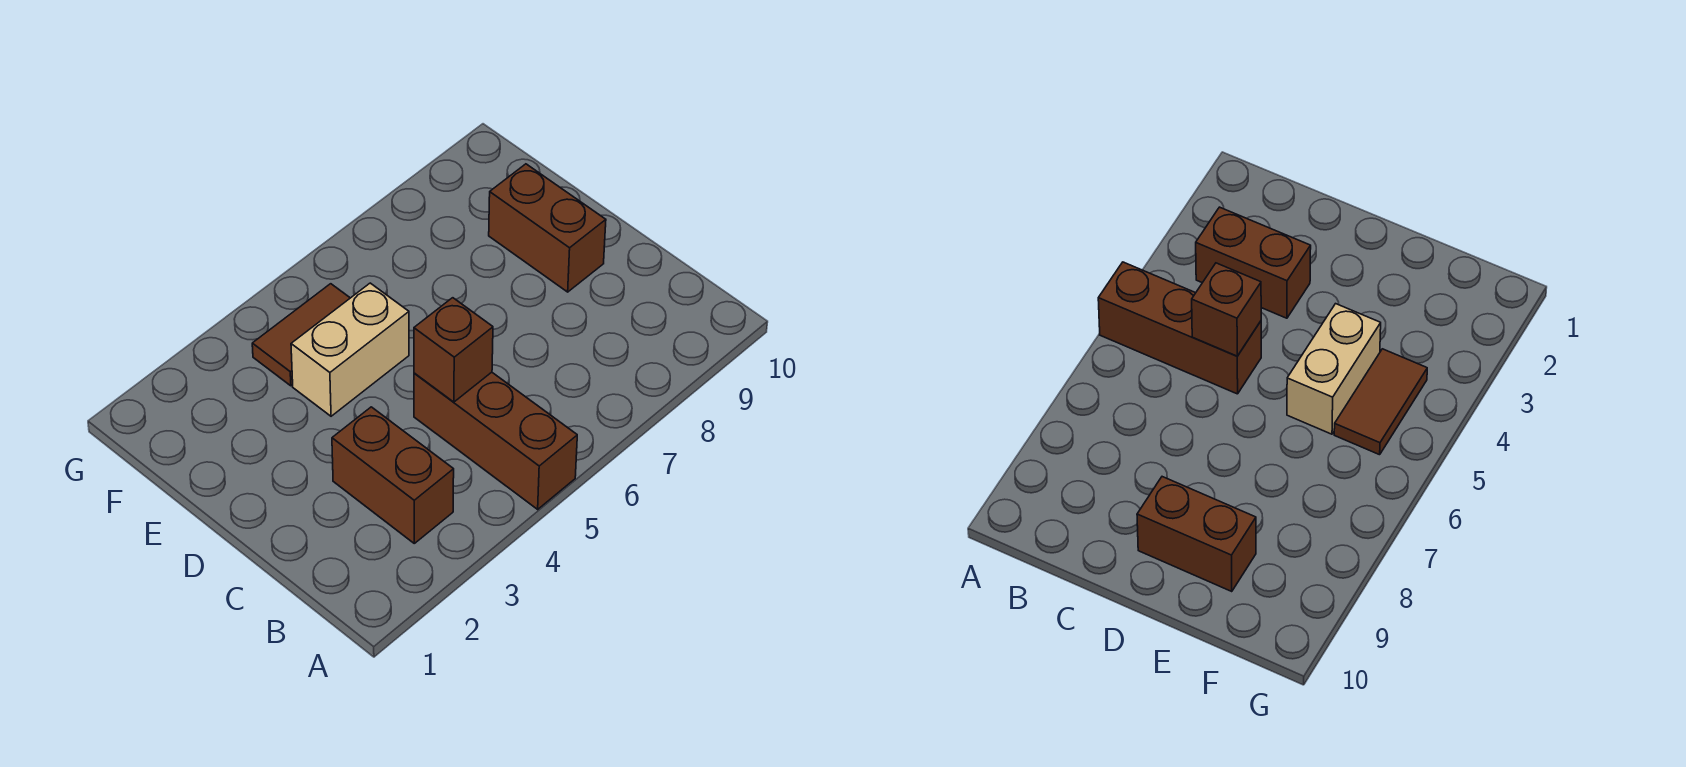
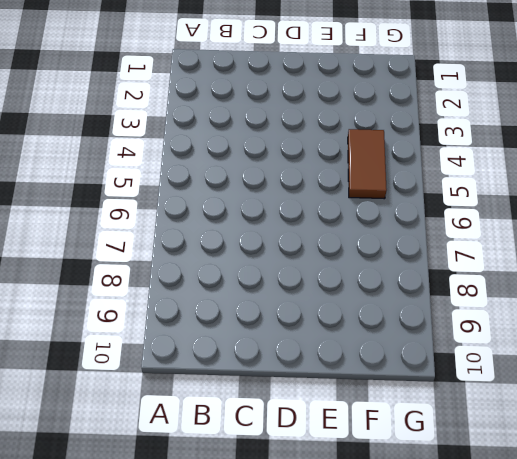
none -> brown brick A5:C5 level 1
none -> brown brick B3:C3 level 1

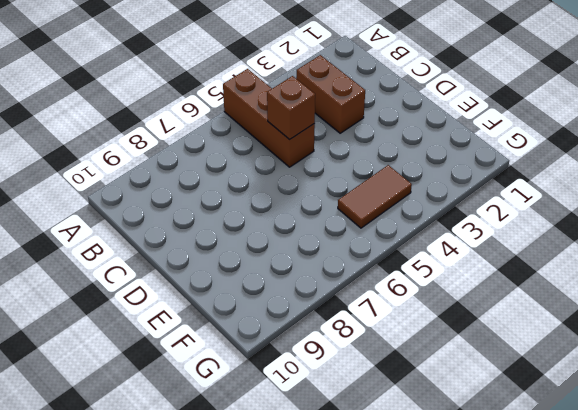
none -> brown brick D9:E9 level 1
none -> tan brick E4:E5 level 1

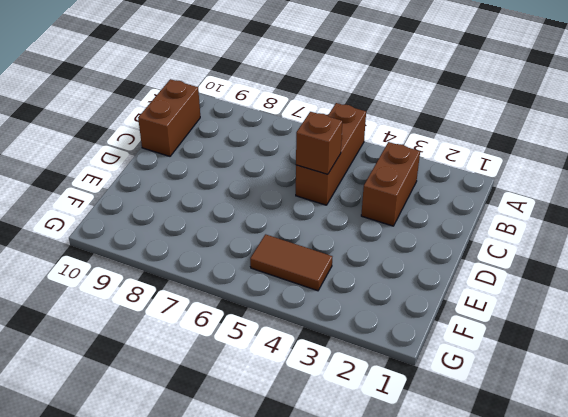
brown brick B10:C10 level 1 -> brown brick D9:E9 level 1
none -> tan brick E4:E5 level 1

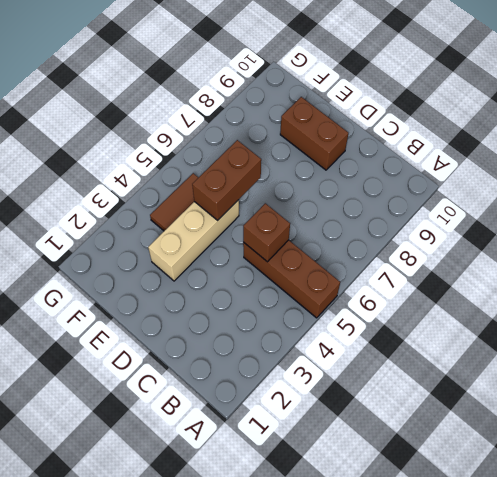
tan brick E3:E5 level 1 -> tan brick E4:E5 level 1
brown brick E5:E6 level 2 -> brown brick B3:C3 level 1

